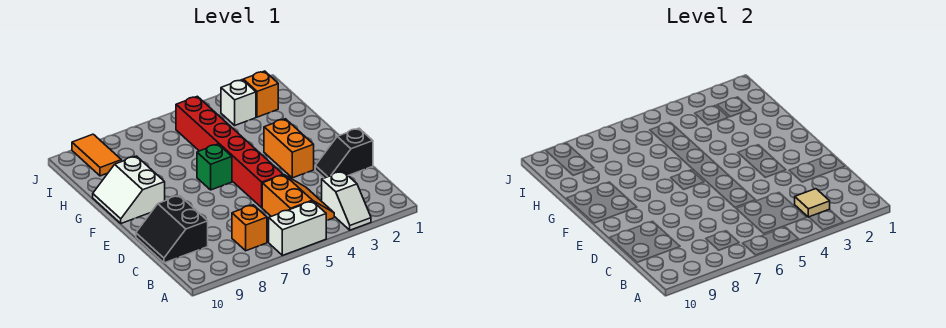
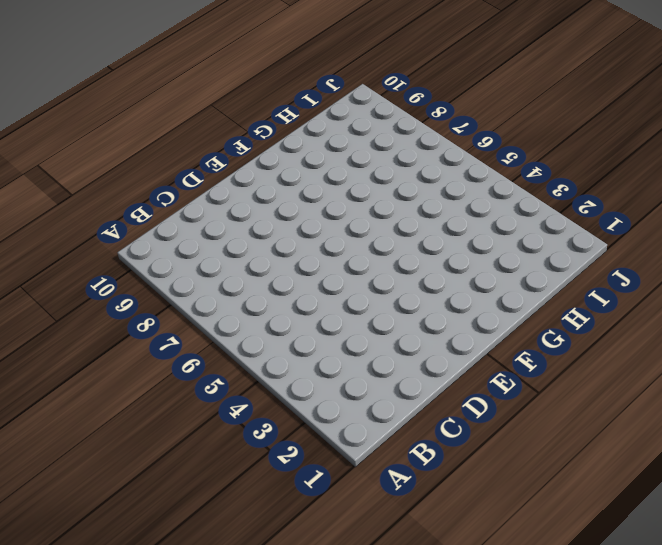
none -> white slope A3:B3 level 1 top B
none -> white brick A5:A6 level 1
none -> orange slope B4:C5 level 1 top 5

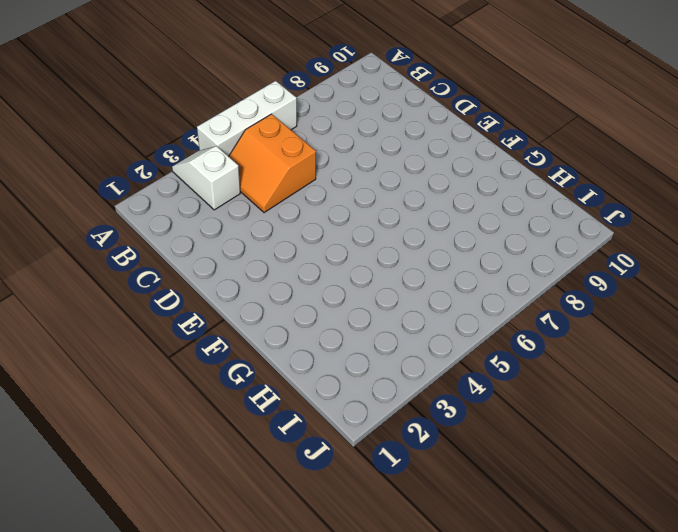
white brick A4:A6 level 1 -> white brick A5:A6 level 1
none -> orange brick B7 level 1
none -> black slope C9:D10 level 1 top 9
none -> black slope D1:D2 level 1 top 1

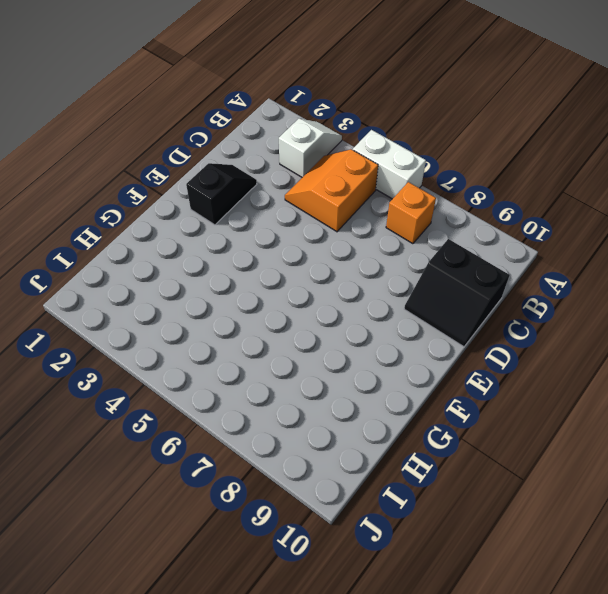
black slope C9:D10 level 1 top C -> black slope C9:D10 level 1 top 9
black slope D2:E2 level 1 top E -> black slope D1:D2 level 1 top 1
none -> red brick D5:I5 level 1
none -> orange brick E3:F3 level 1
none -> green brick F6 level 1

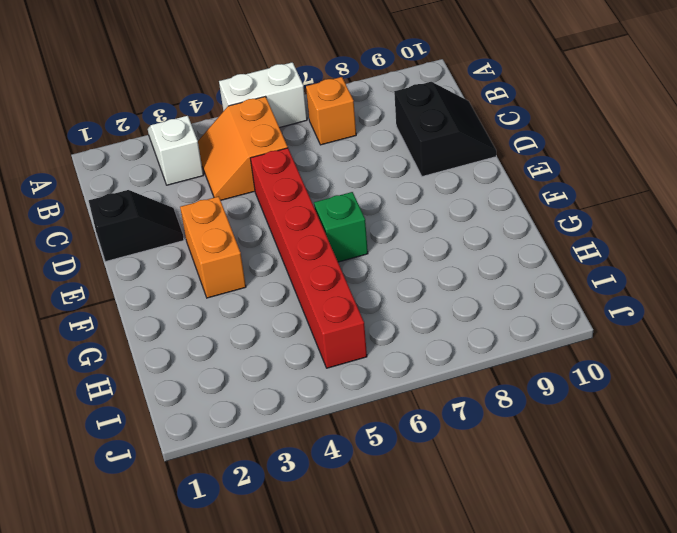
none -> white slope F9:G10 level 1 top 9
none -> orange brick I2 level 1
none -> white brick I3 level 1

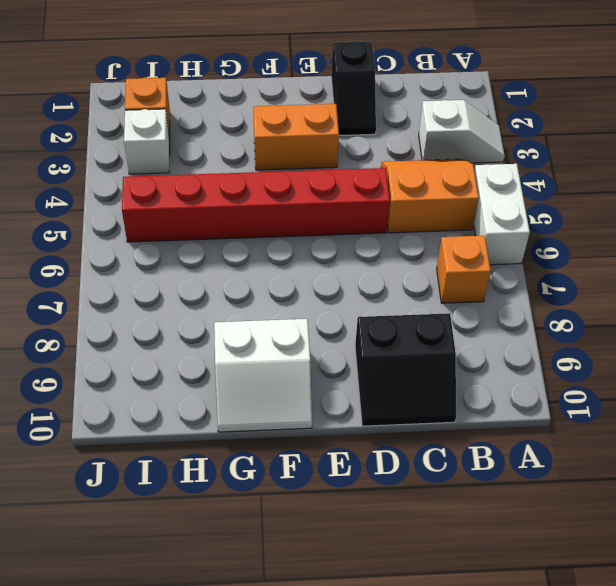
none -> green brick F6 level 1
none -> orange tile I9:J9 level 1
none -> tan tile B3 level 2

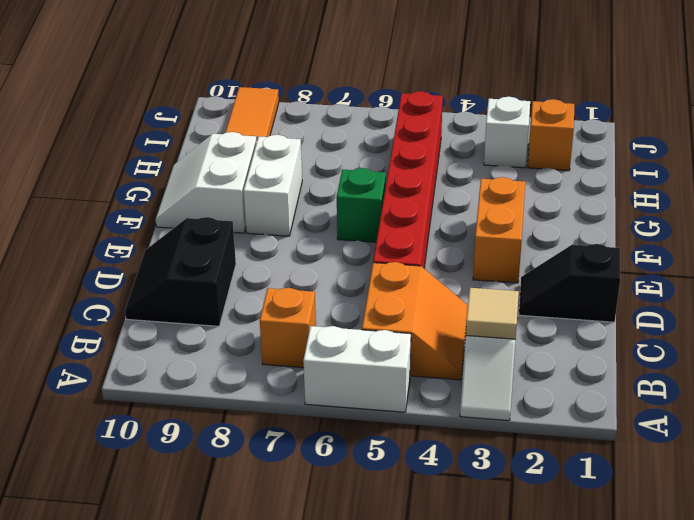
white brick F8:G8 level 1 -> none

